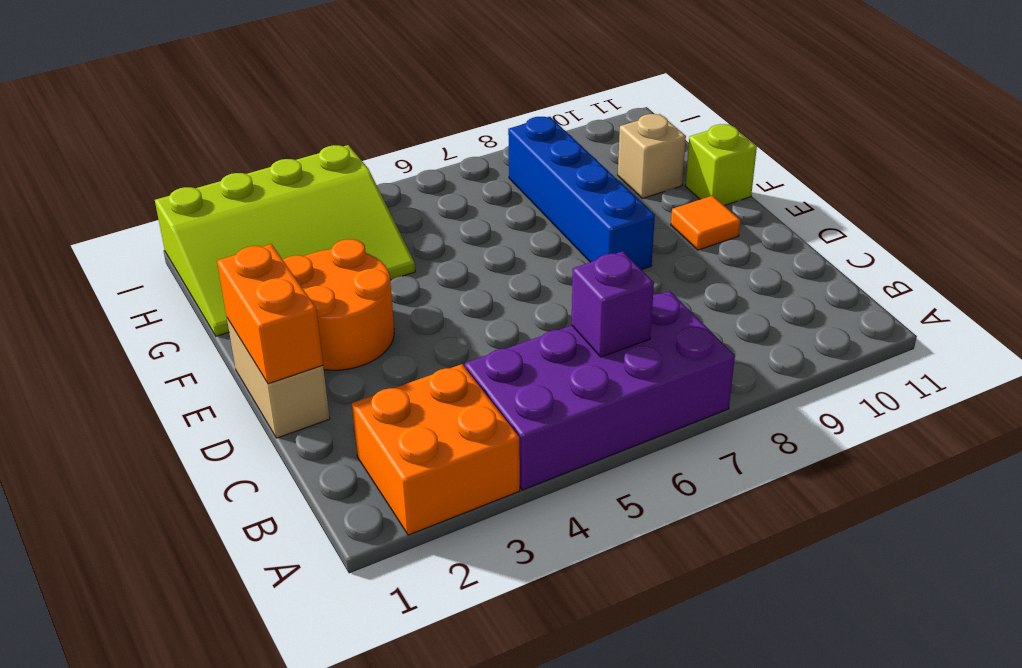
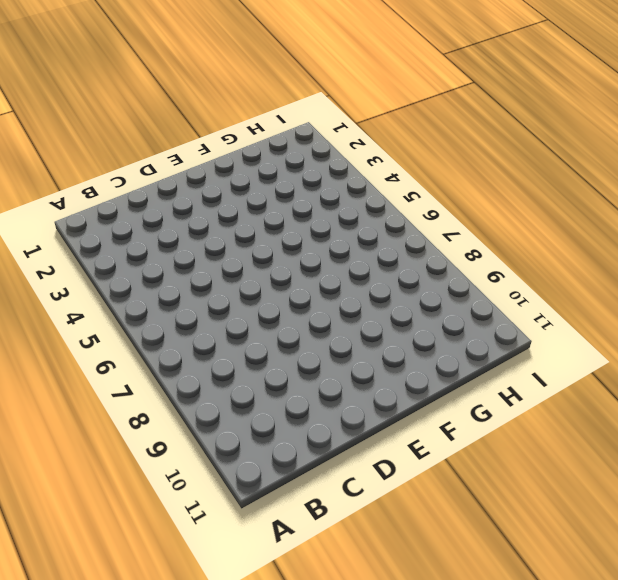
none -> orange brick A2:B3 level 1
none -> purple brick A4:B7 level 1

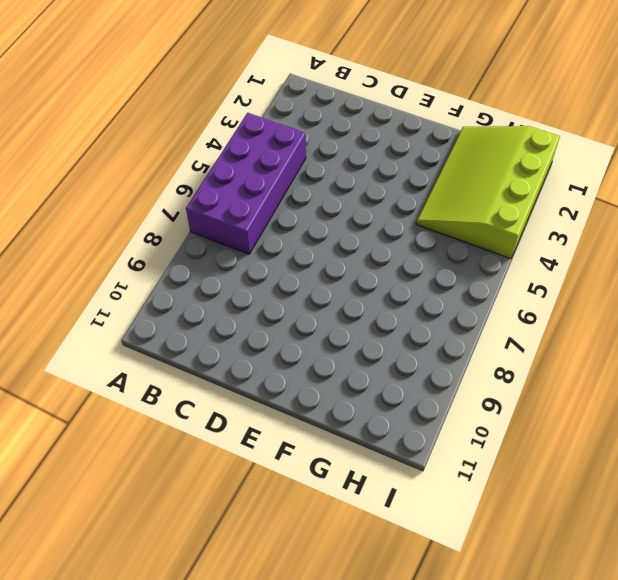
none -> orange brick A2:B3 level 1
none -> tan brick D1:E1 level 1

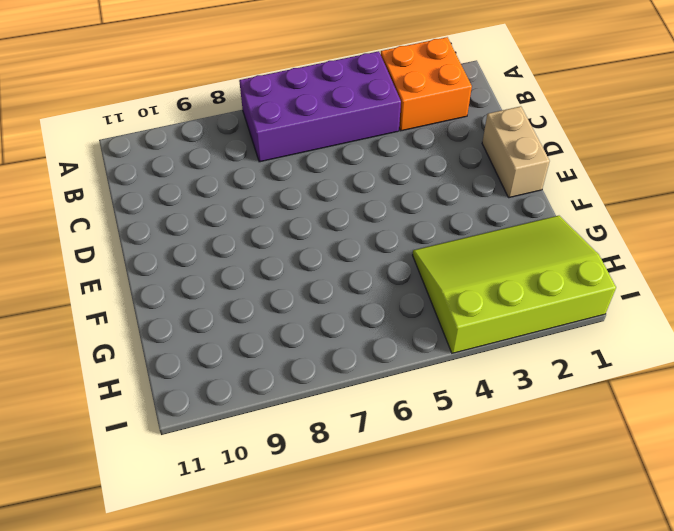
none -> orange round brick E2:F3 level 1
none -> blue brick E8:H8 level 1

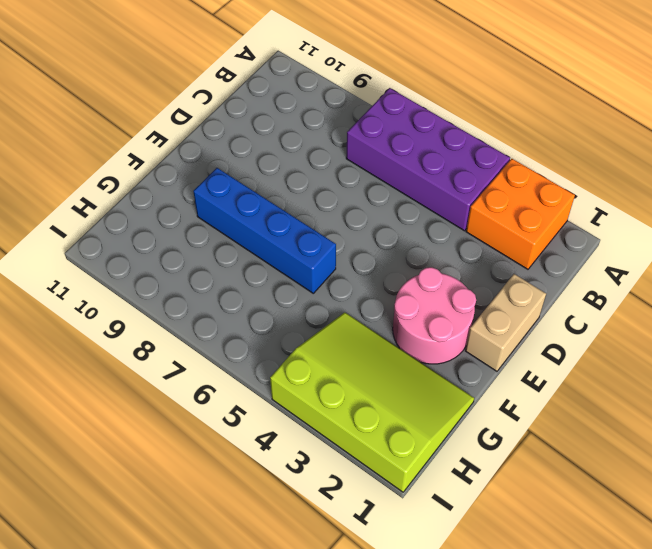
pink round brick E2:F3 level 1 -> orange round brick E2:F3 level 1
blue brick F6:F9 level 1 -> blue brick E8:H8 level 1
none -> orange tile E10 level 1
none -> lime brick F11 level 1

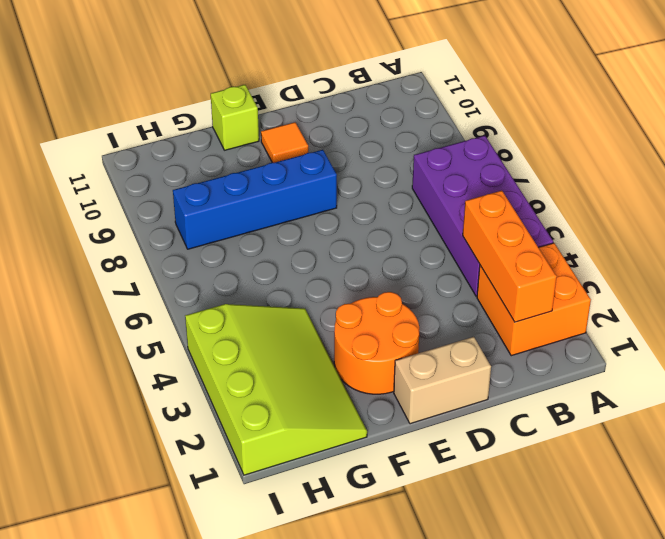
orange brick B2:B4 level 2 -> none
none -> tan brick G10 level 1
none -> purple brick B6 level 2

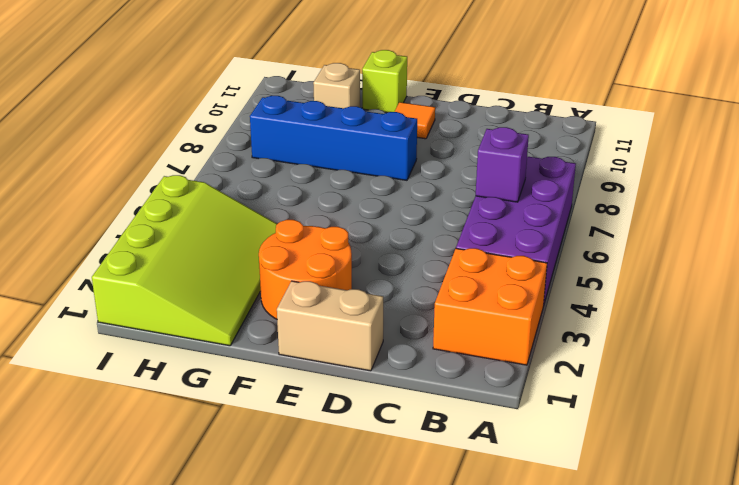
none -> orange brick D1:E1 level 2

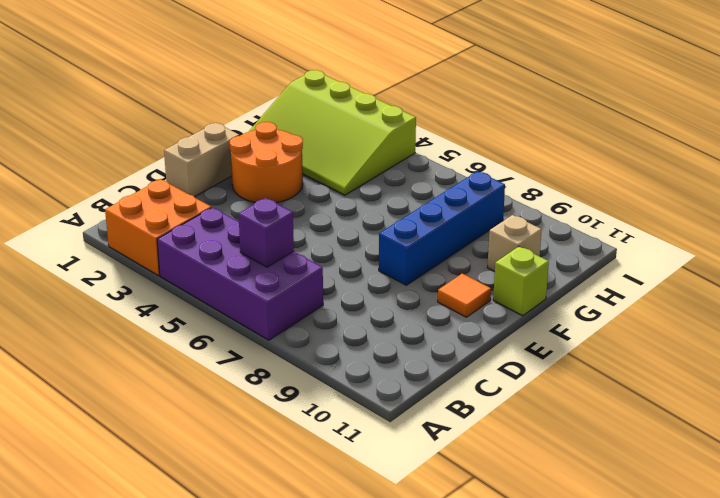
none -> orange brick D1:E1 level 2

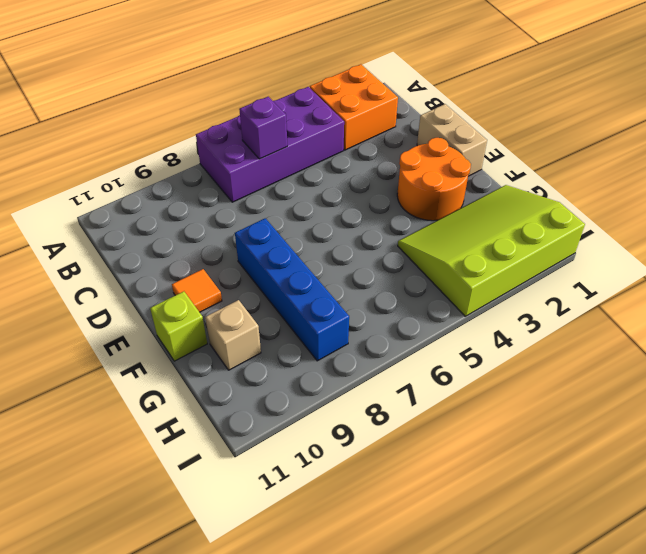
none -> orange brick D1:E1 level 2

